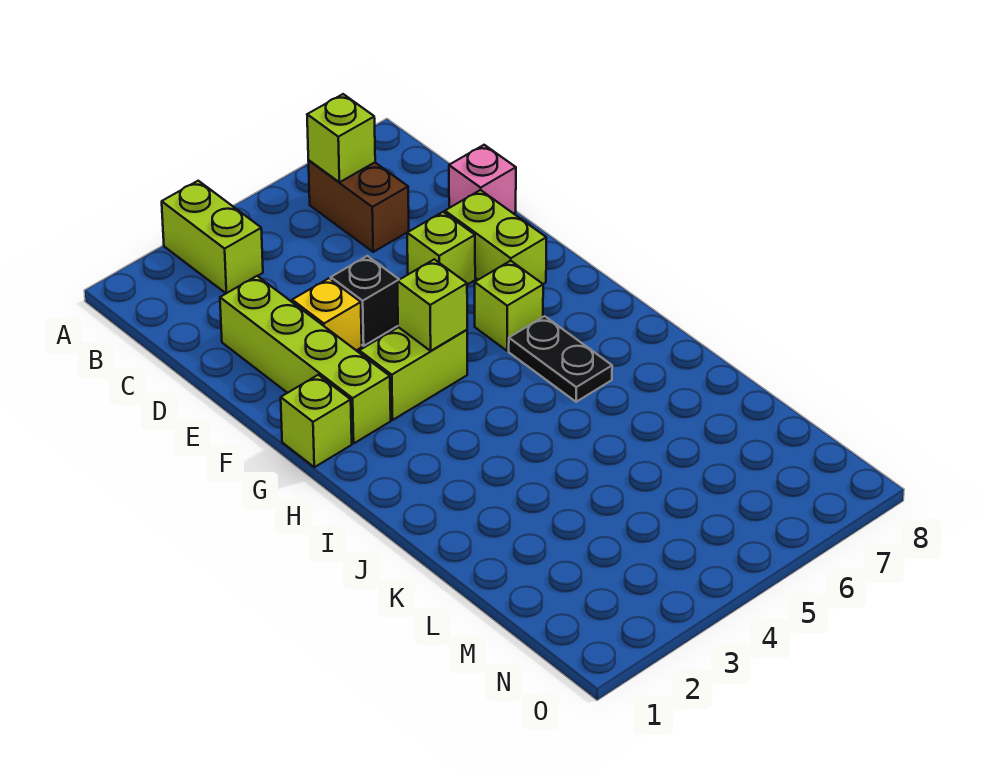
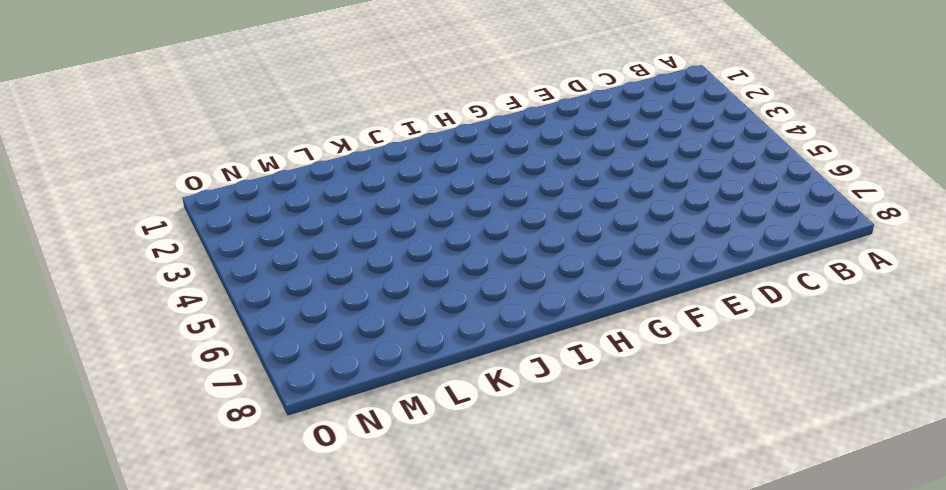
none -> lime brick A3:B3 level 1
none -> brown brick B6:C6 level 1
none -> lime brick D2:G2 level 1

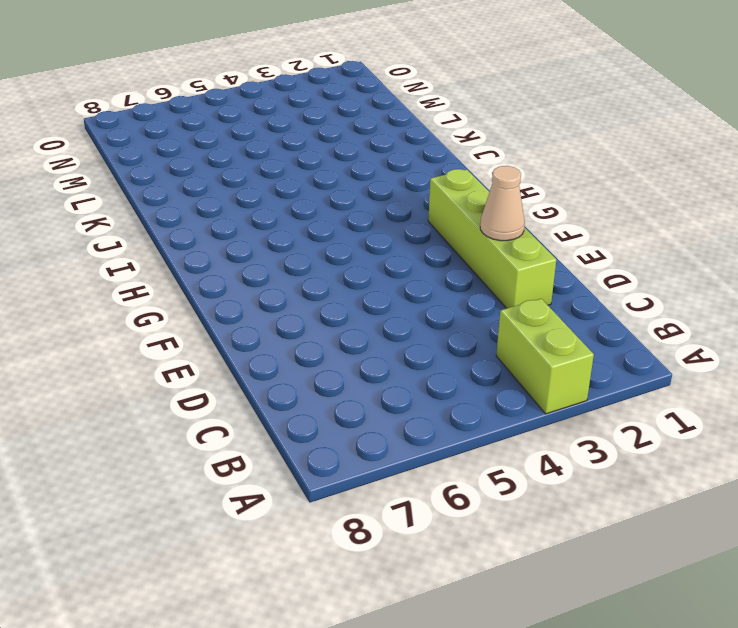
tan cone E2 level 2 -> none
none -> brown brick B6:C6 level 1
none -> pink brick D8 level 1
none -> yellow brick E3 level 1

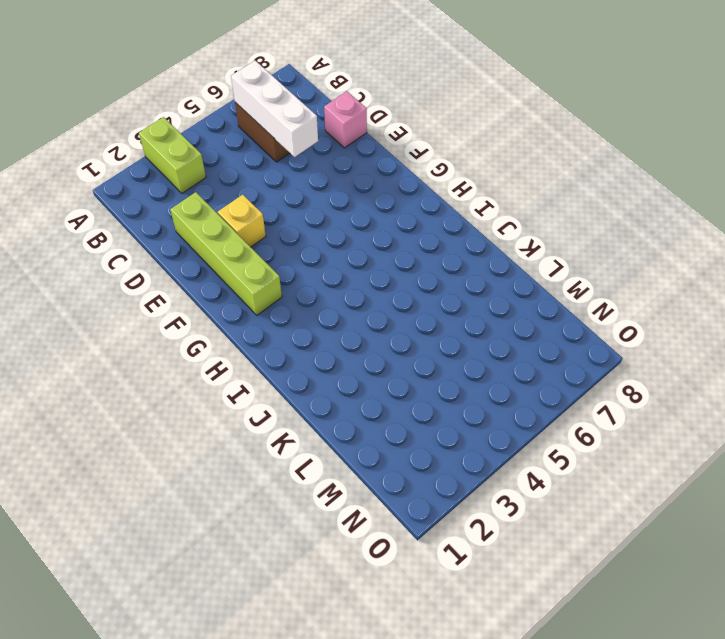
white brick B6:D6 level 2 -> lime brick B6 level 2
none -> black brick E4 level 1
none -> lime brick E6 level 1
none -> lime brick E7:F7 level 1

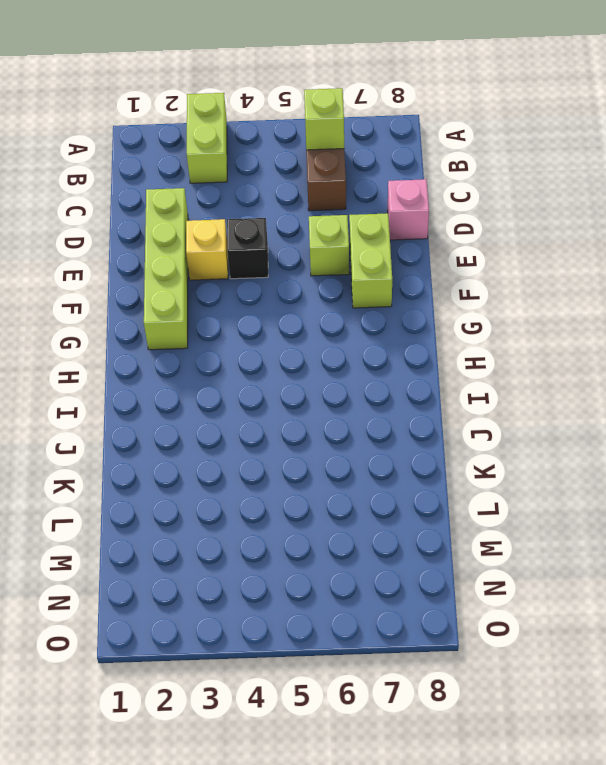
none -> lime brick G1 level 1
none -> lime brick G3:G4 level 1
none -> lime brick G6 level 1

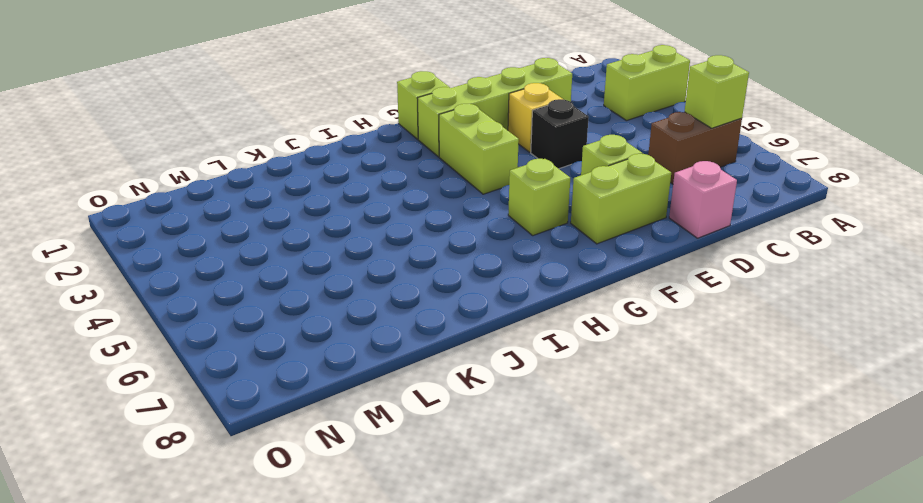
none -> black plate H6:I6 level 1
none -> lime brick G4 level 2

